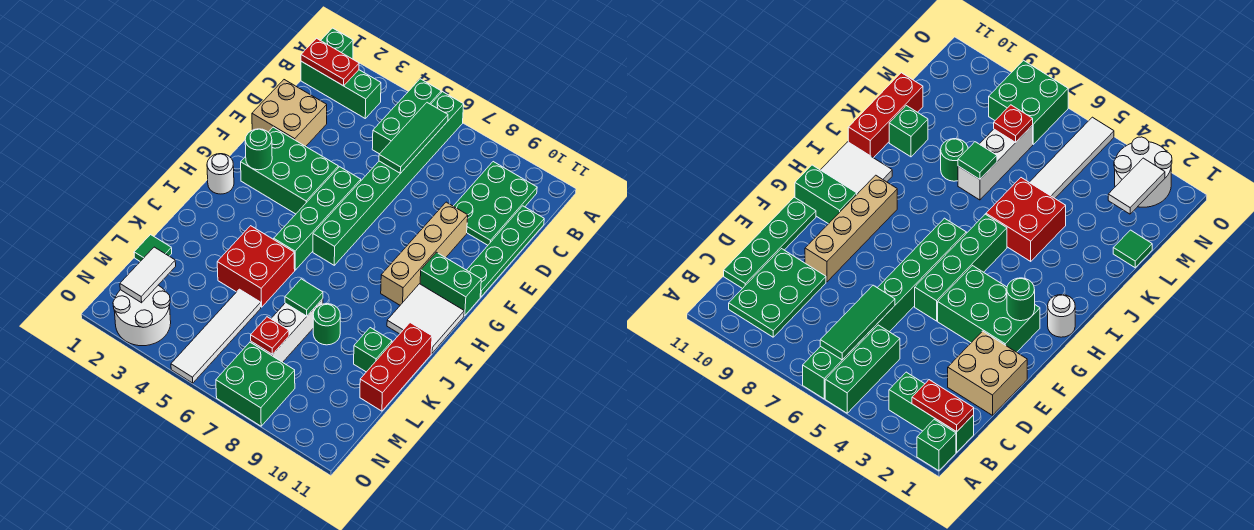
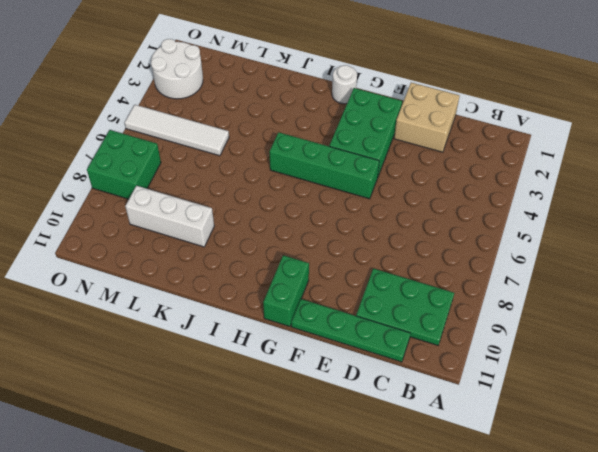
white brick K9:M9 level 1 -> white brick K7:M7 level 1
none -> green brick A1 level 1
none -> green brick A5:C5 level 1
none -> green brick A6:H6 level 1

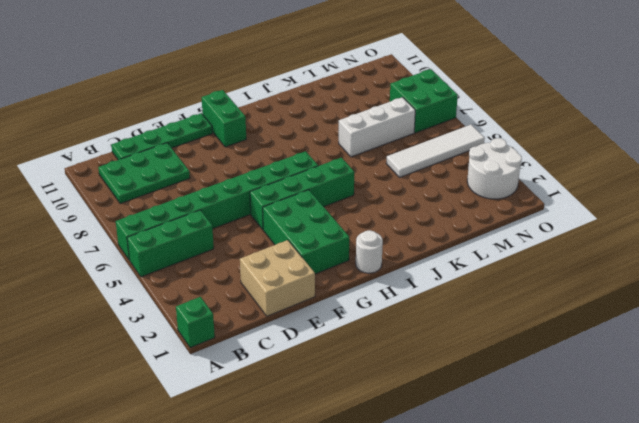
none -> green brick B1:B3 level 1
none -> tan brick E9:H9 level 1
none -> white tile H10:I11 level 1

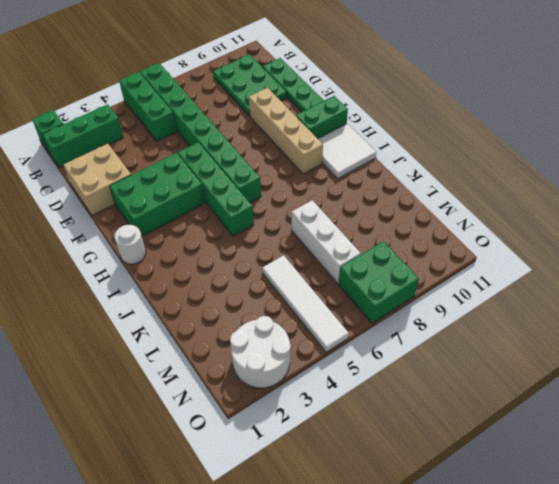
none -> red brick J4:K5 level 1
none -> red brick J11:L11 level 1
none -> green round brick K8 level 1

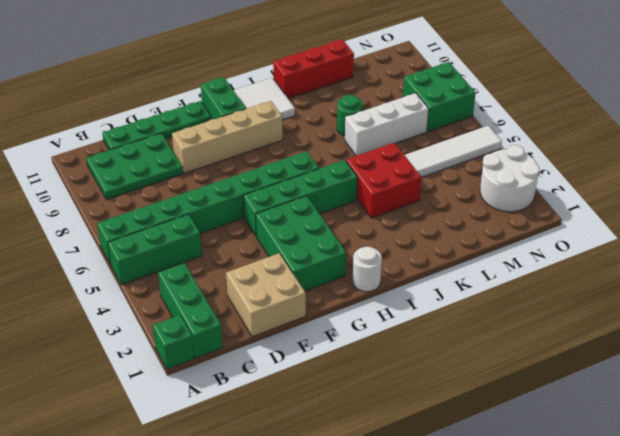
none -> green brick K10 level 1
none -> green tile L1 level 1
none -> red plate B1:B2 level 2

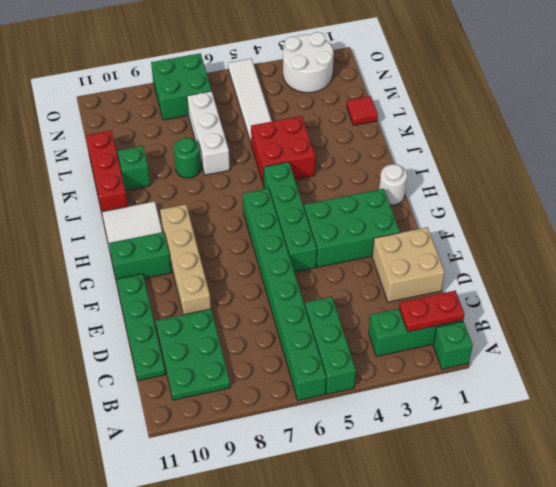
red tile L1 level 1 -> green tile L1 level 1
none -> green tile B6:D6 level 2
none -> green round brick G2 level 2
none -> green tile K7 level 2

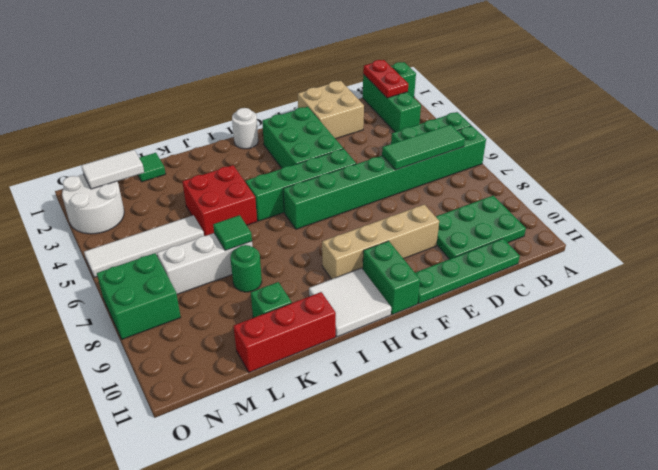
none -> green round brick G2 level 2
none -> red plate M7 level 2

